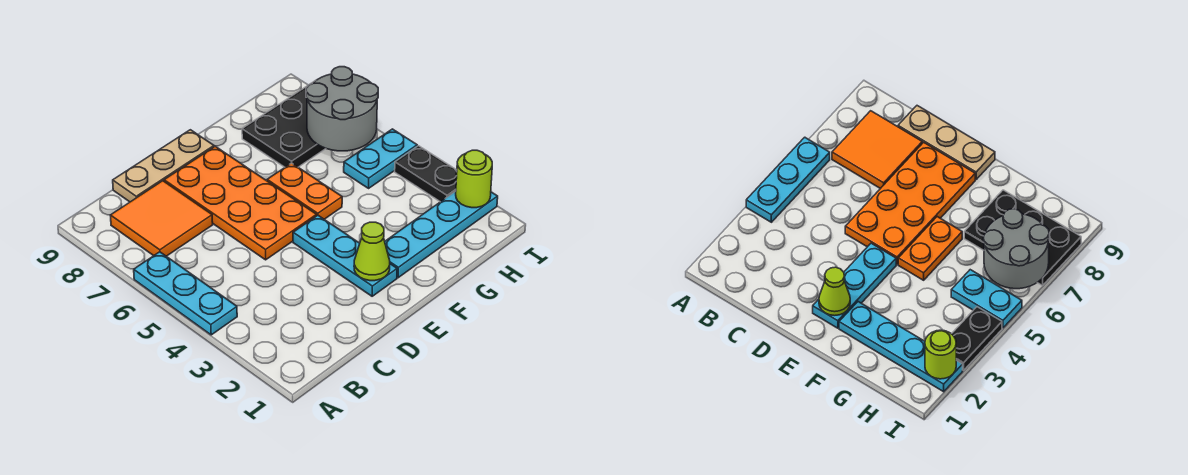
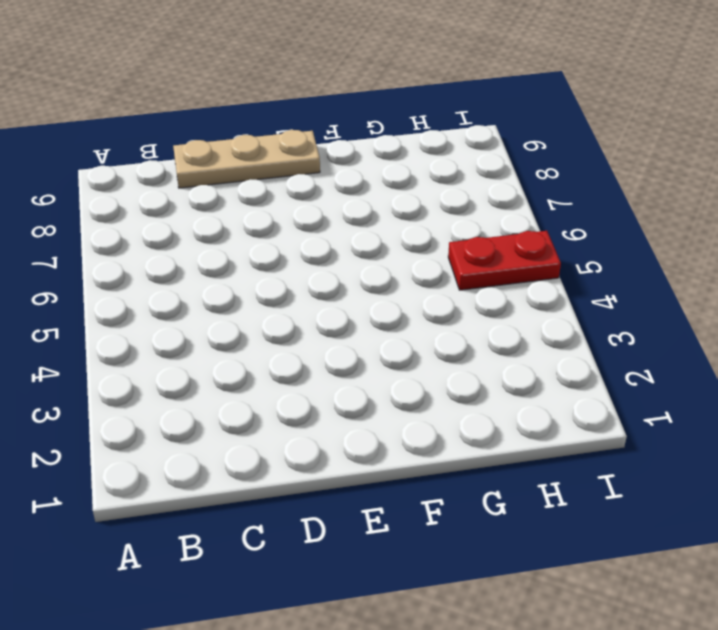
red plate H5:I5 level 1 -> cyan plate H5:I5 level 1
none -> cyan plate A4:A6 level 1
none -> orange tile B7:C8 level 1
none -> orange plate D5:E8 level 1

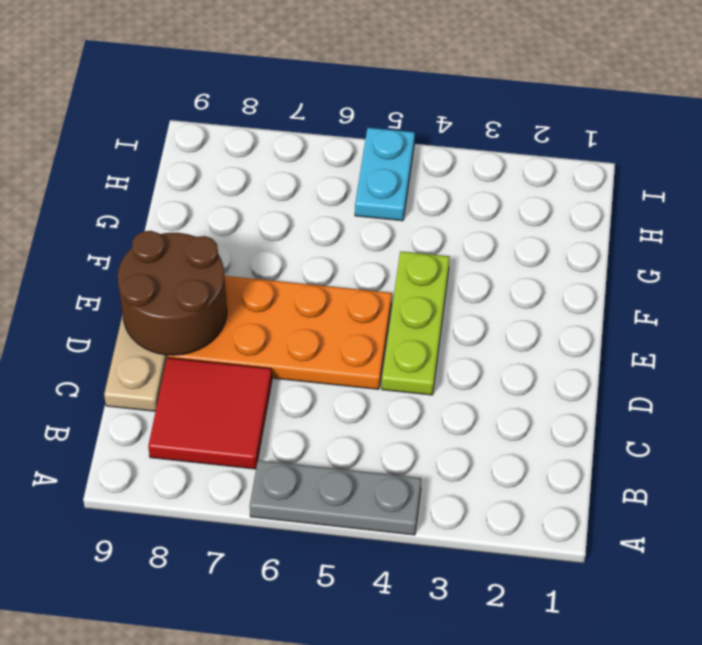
grey plate A4:A6 level 1 -> cyan plate A4:A6 level 1
red tile B7:C8 level 1 -> orange tile B7:C8 level 1
lime plate D4:F4 level 1 -> cyan plate E2:E4 level 1
brown round brick D8:E9 level 2 -> none
none -> cyan plate F2:I2 level 1
none -> orange plate F5:F6 level 1
none -> black plate G7:I8 level 1

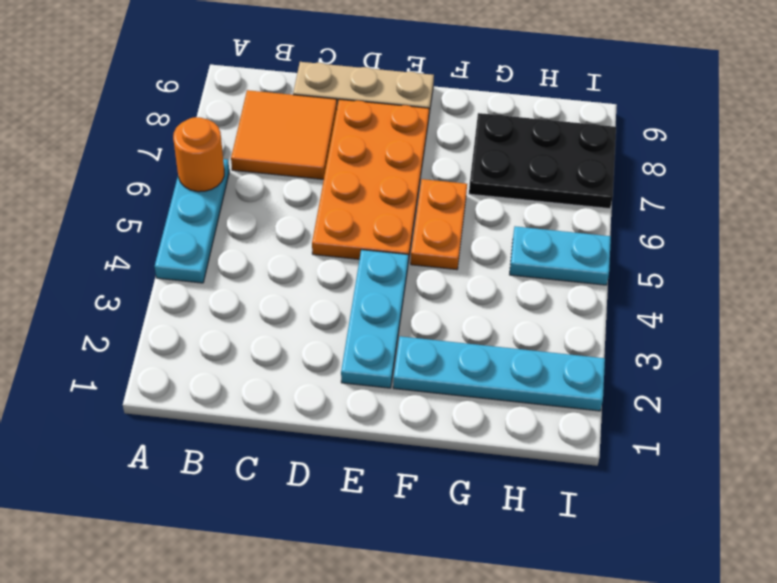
orange round brick A6 level 2 -> none
none -> black plate I3:I4 level 1
none -> lime cone E2 level 2
none -> grey round brick H6:I7 level 2

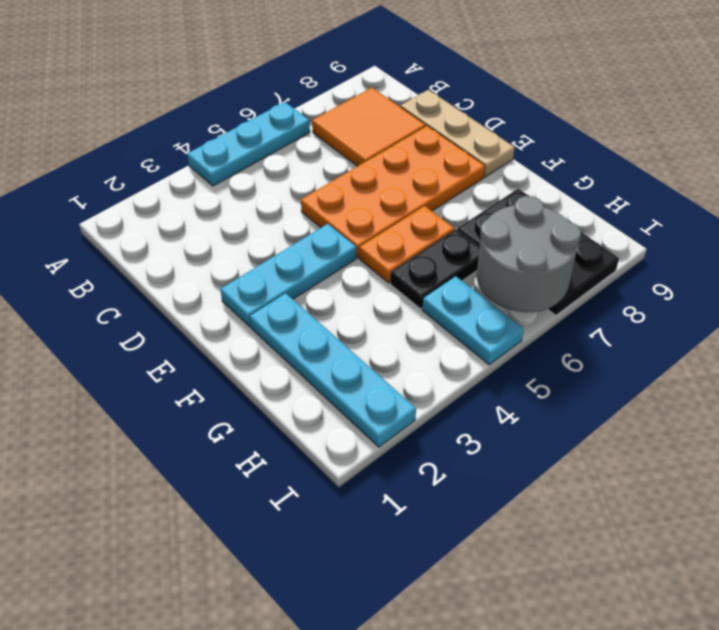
black plate G5:G6 level 1 -> black plate I3:I4 level 1
none -> lime cone E2 level 2
none -> lime round brick I2 level 2

